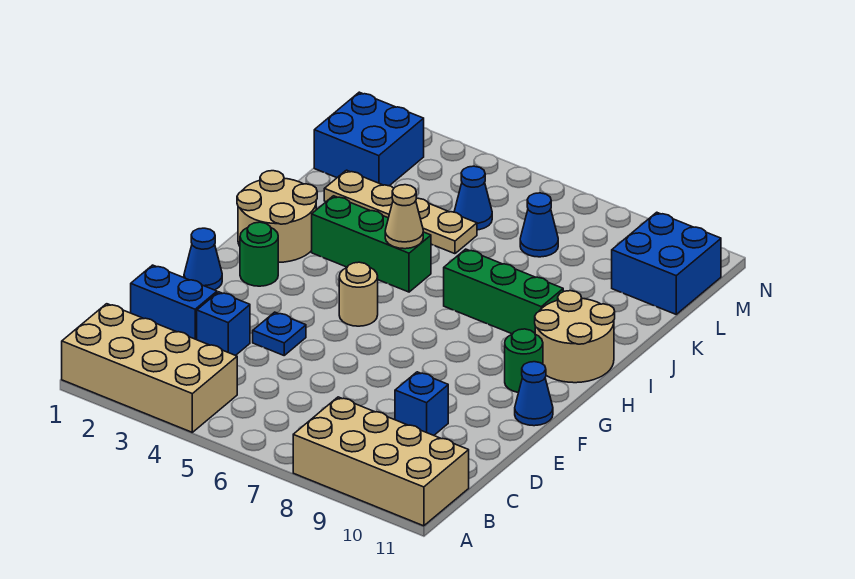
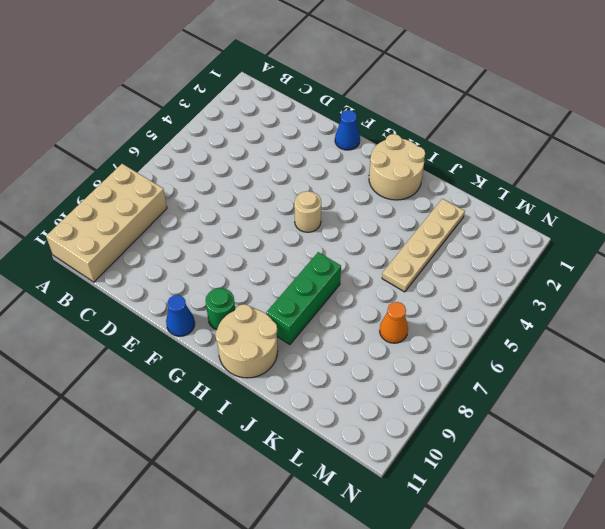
orange cone L7 level 1 -> blue cone L7 level 1
none -> tan brick A1:B4 level 1
none -> blue brick D1:D2 level 1
none -> blue brick D3 level 1

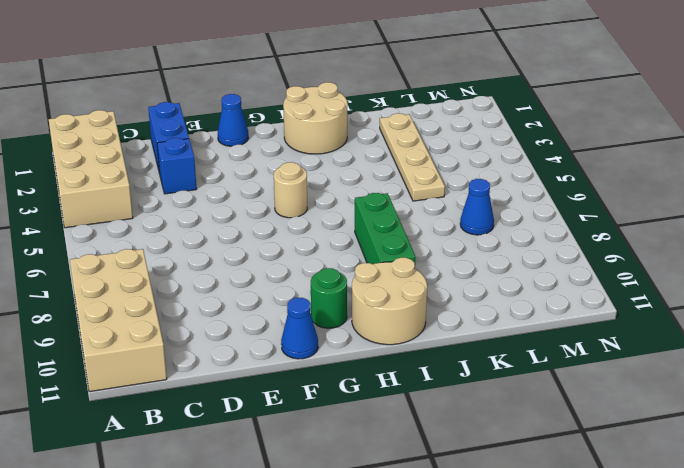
none -> blue brick D9 level 1
none -> blue plate E4 level 1
none -> green round brick G2 level 1

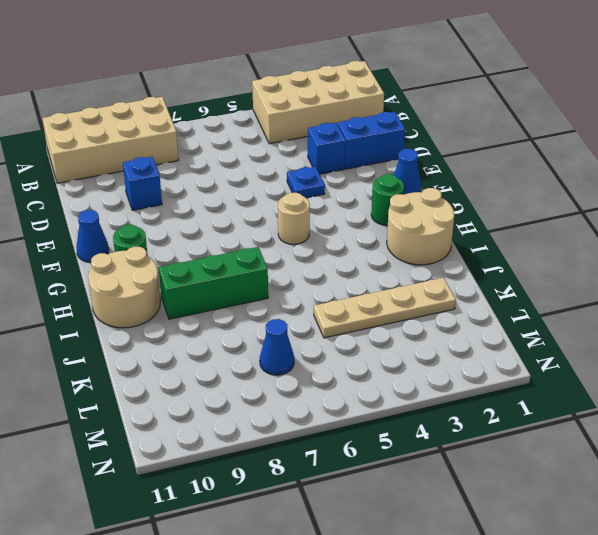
none -> green brick I3:I5 level 1
none -> blue brick L1:M2 level 1
none -> blue cone L5 level 1

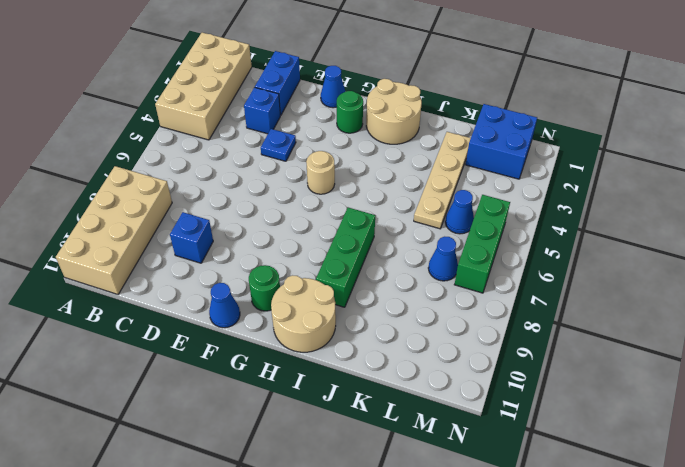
green brick M5:M7 level 1 -> green brick I3:I5 level 1
none -> blue brick L10:M11 level 1
none -> tan cone I5 level 2

